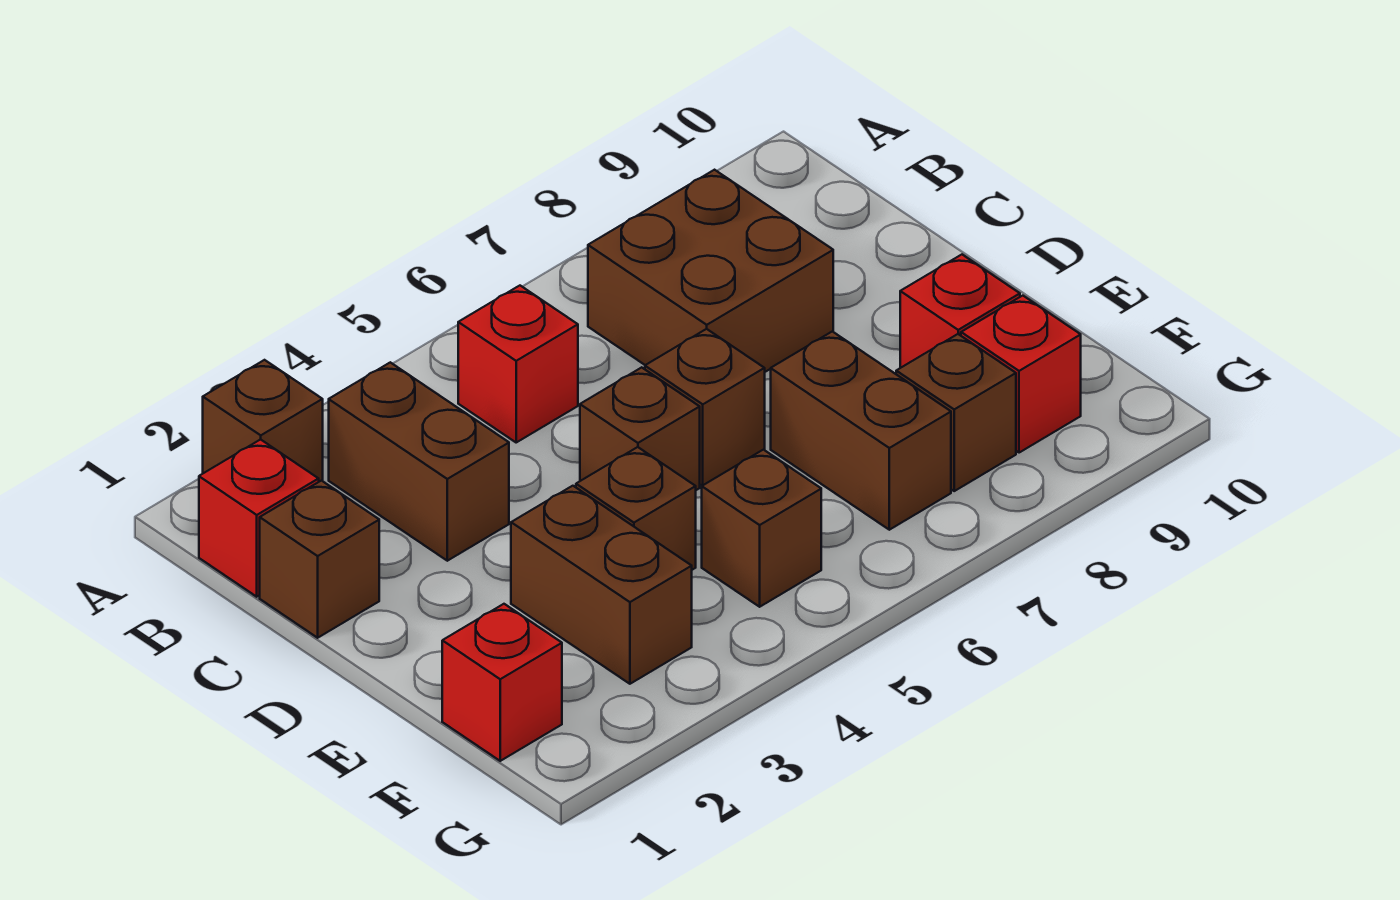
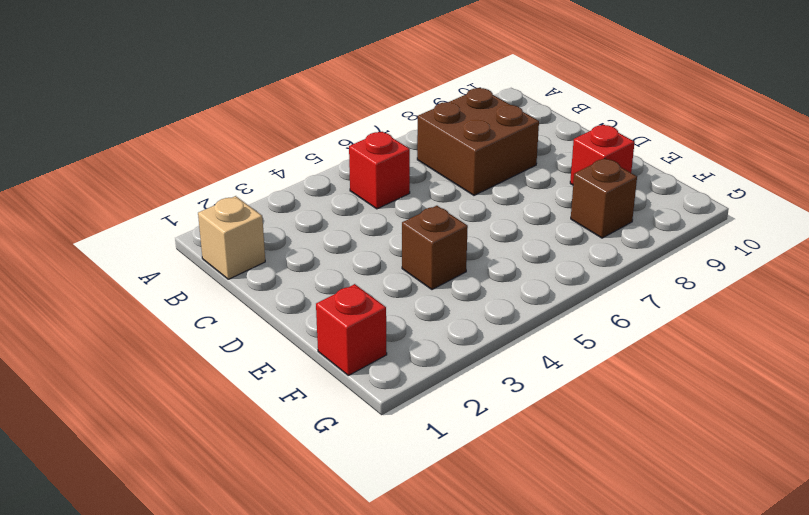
tan brick B1 level 1 -> red brick B1 level 1
none -> brown brick A2 level 1
none -> brown brick B3:C3 level 1
none -> brown brick C1 level 1

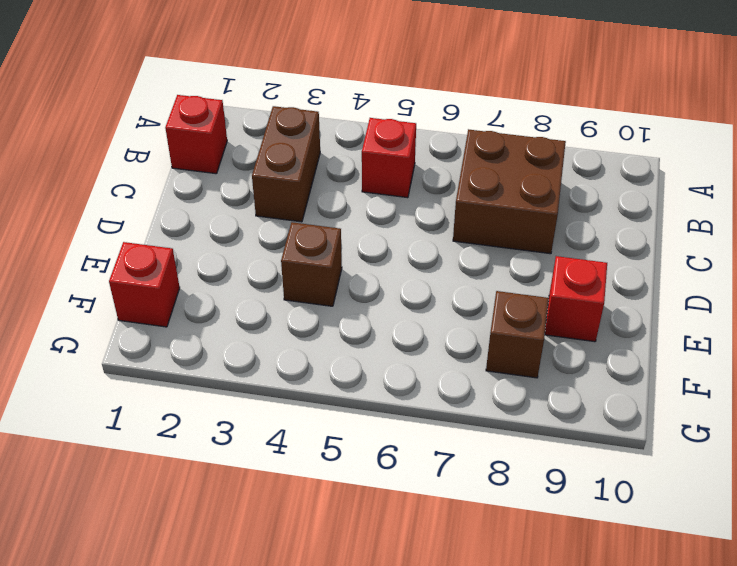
none -> brown brick A2 level 1
none -> brown brick C1 level 1
none -> brown brick D5 level 1

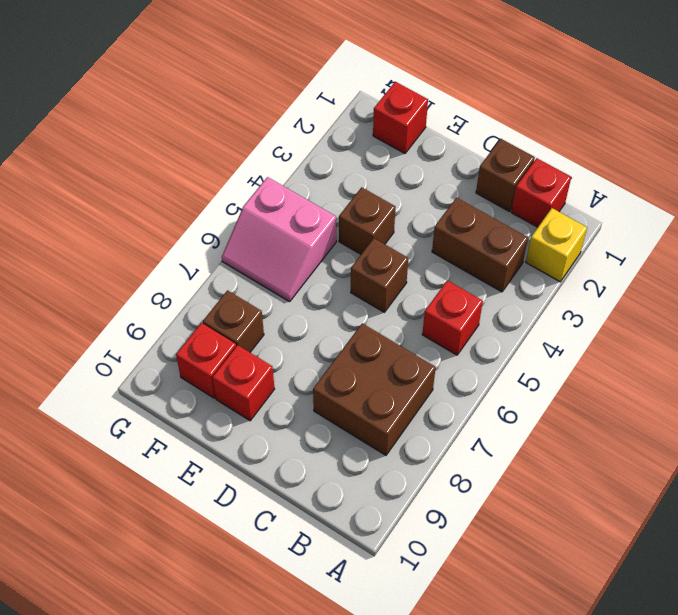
yellow brick A2 level 1 -> brown brick A2 level 1
pink slope F5:G6 level 1 top 5 -> brown brick F5 level 1
none -> brown brick D6 level 1
none -> brown brick E3:F3 level 1
none -> brown brick E7:F7 level 1

